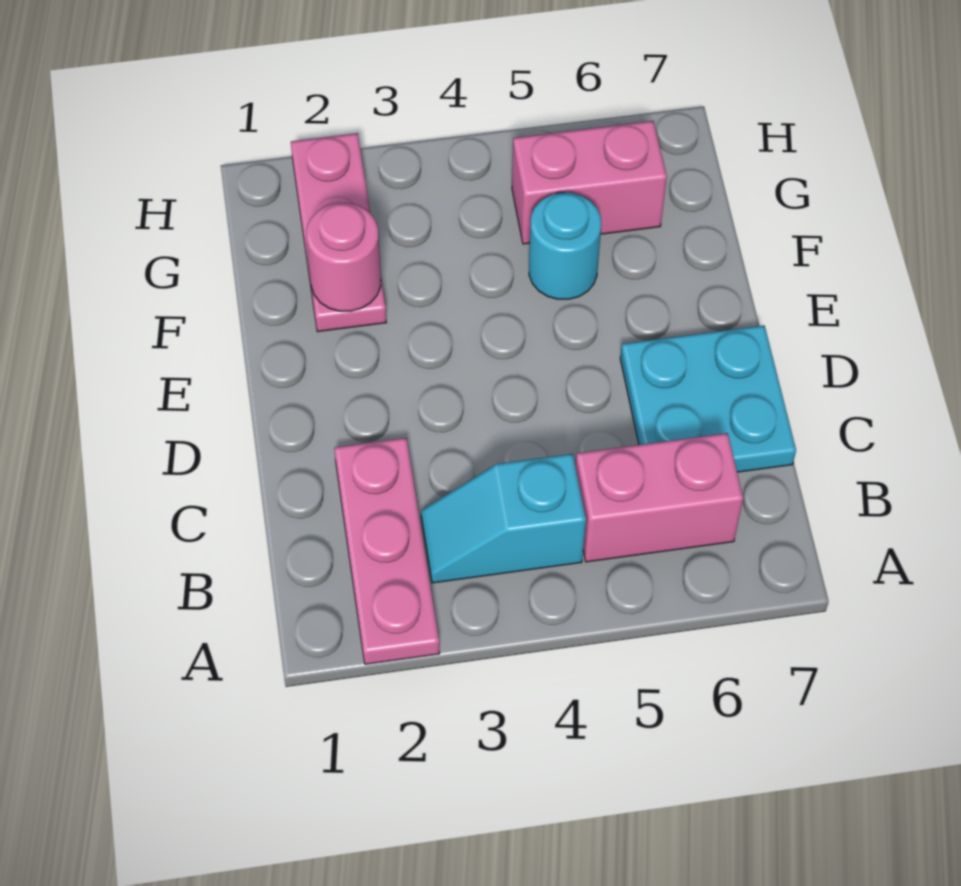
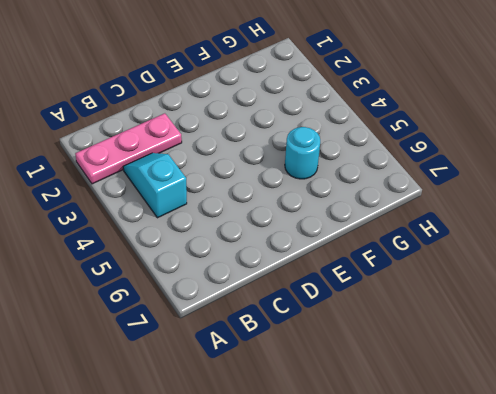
none -> pink brick B5:B6 level 1
none -> cyan plate C6:D7 level 1

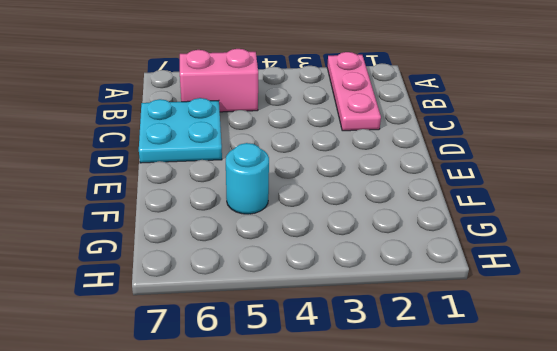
none -> cyan slope B3:B4 level 1 top 4
none -> pink plate F2:H2 level 1

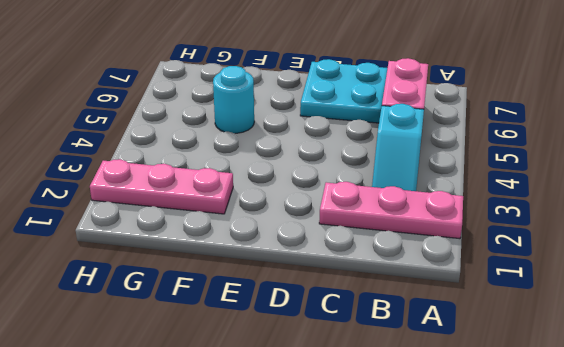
none -> pink brick G5:G6 level 1
none -> pink round brick F2 level 2

